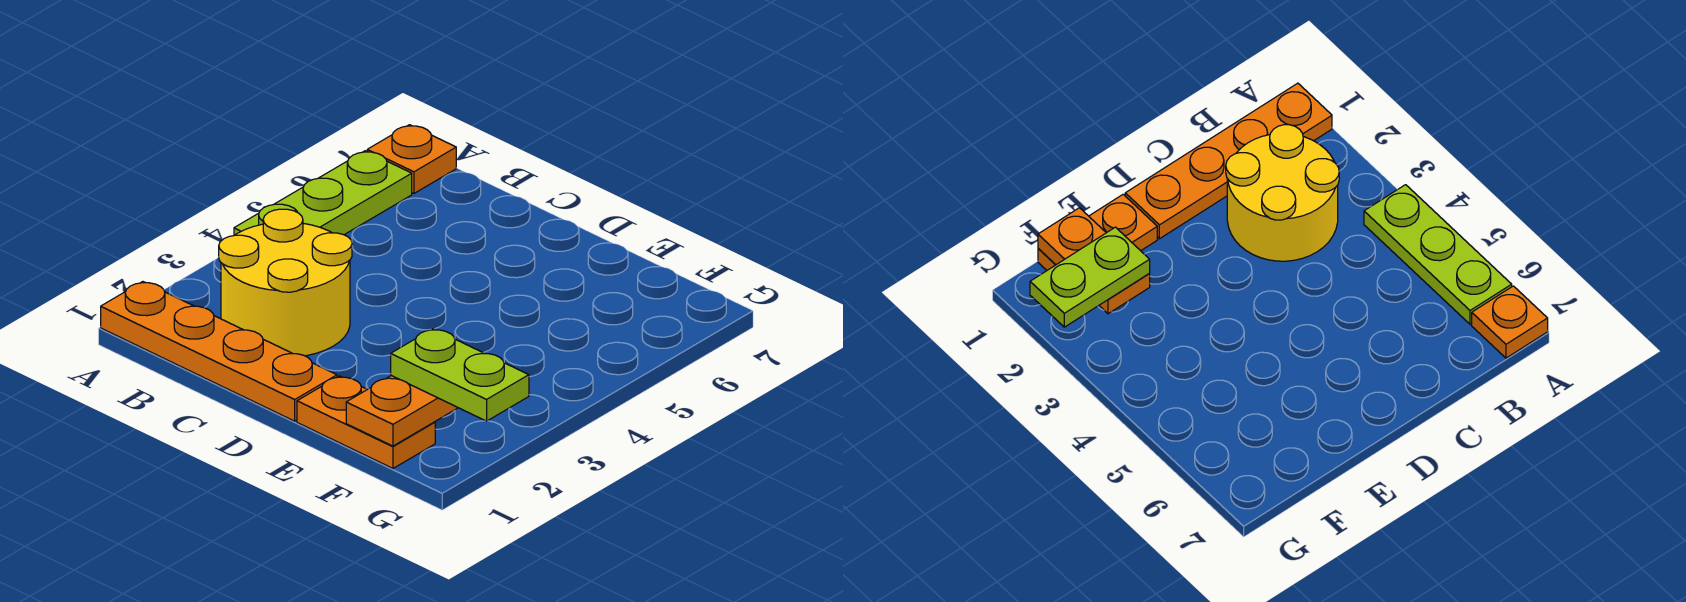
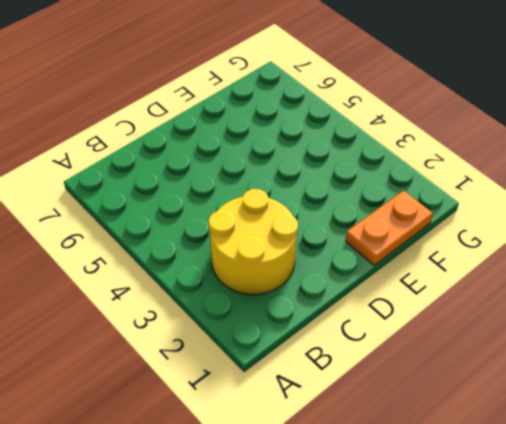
none -> orange plate A1:D1 level 1
none -> lime plate A4:A6 level 1

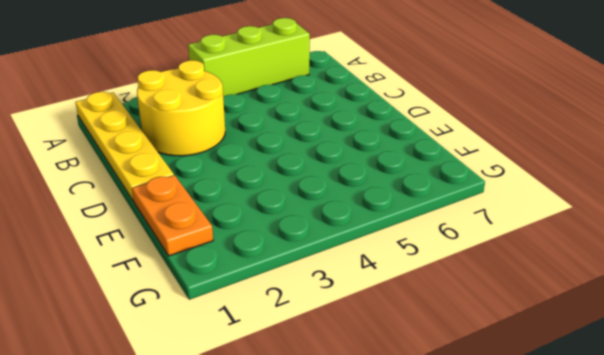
yellow plate A1:D1 level 1 -> orange plate A1:D1 level 1
lime brick A4:A6 level 1 -> lime plate A4:A6 level 1
none -> orange plate A7 level 1
none -> orange plate F1:F2 level 2

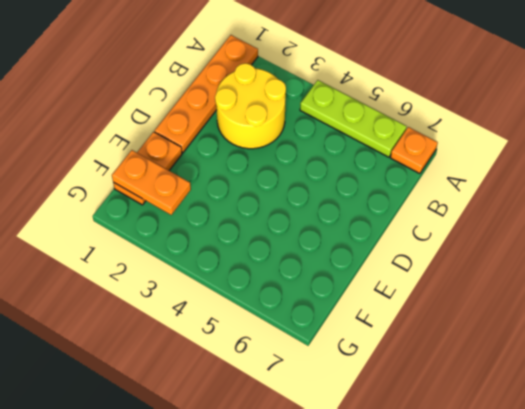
none -> lime plate F2:G2 level 3

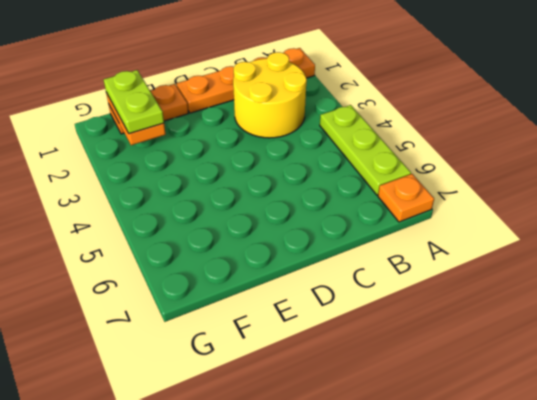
lime plate F1:F2 level 3 -> lime plate F2:G2 level 3

